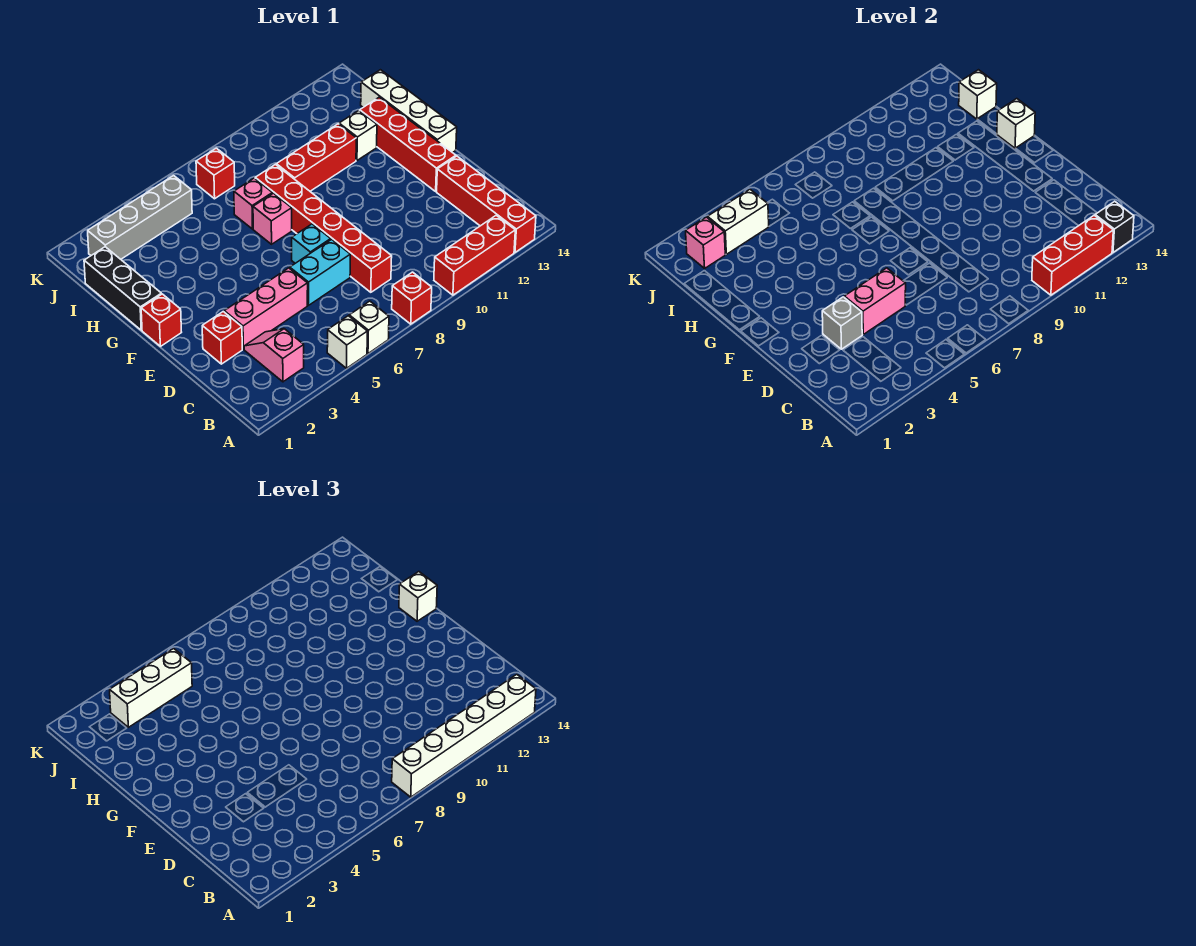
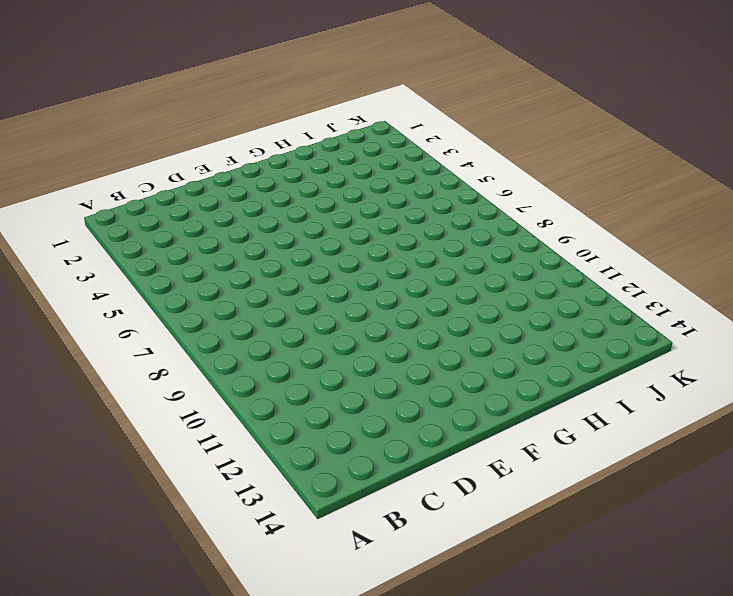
none -> white brick A5 level 1
none -> white brick A6 level 1
none -> red brick A8 level 1
none -> red brick A10:A12 level 1

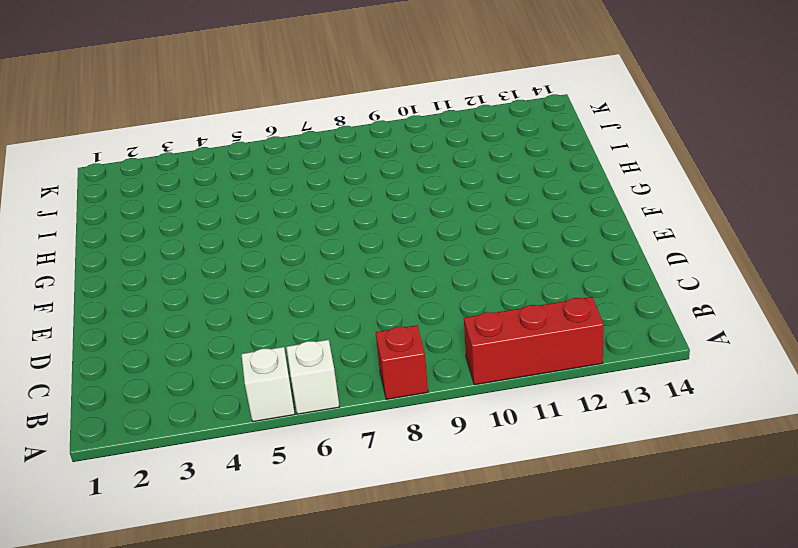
none -> red brick A13:D13 level 1
none -> pink slope B3:C3 level 1 top B
none -> red brick C8:H8 level 1
none -> red brick D2 level 1

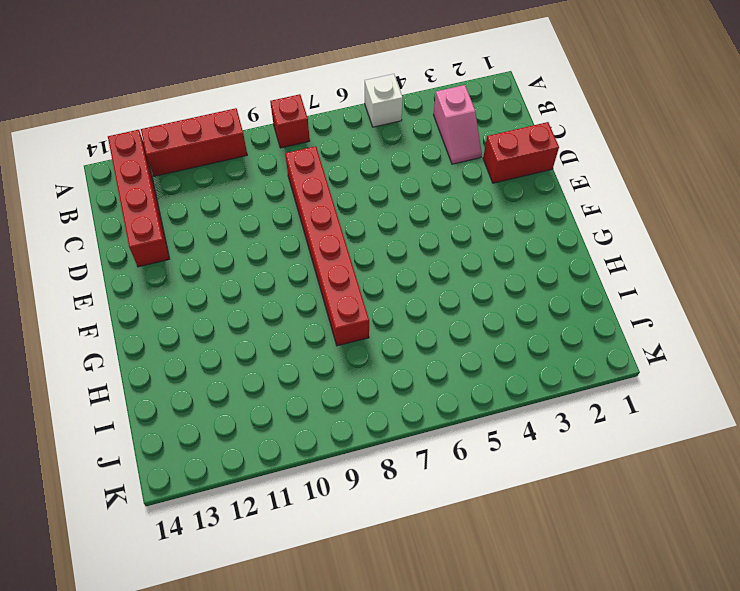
red brick D1:D2 level 1 -> red brick D2 level 1
none -> white brick A6 level 1
none -> pink brick D3:D5 level 1
none -> cyan brick D6:D7 level 1
none -> cyan brick E7 level 1

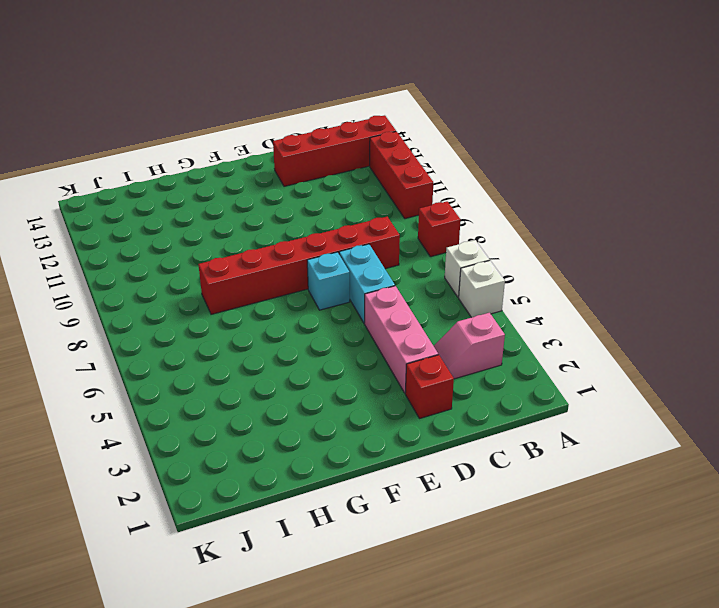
none -> red brick E13:H13 level 1
none -> red brick F1 level 1
none -> white brick F14:I14 level 1
none -> black brick G1:I1 level 1

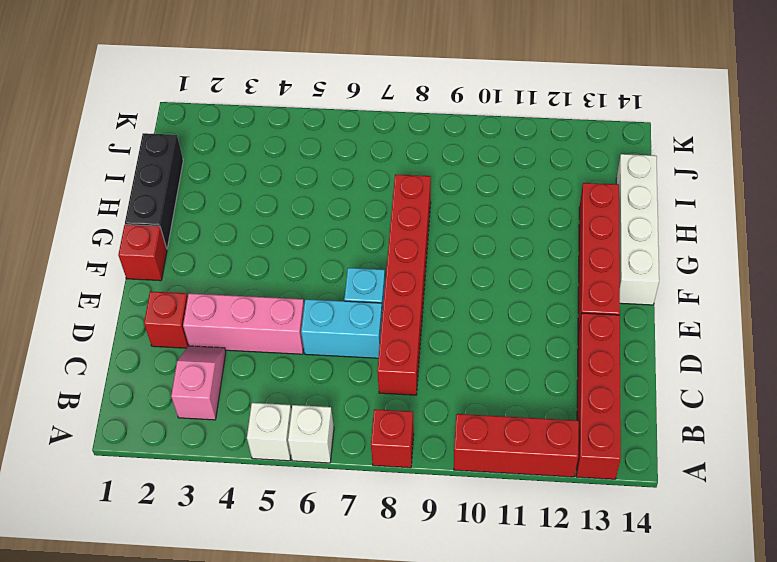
none -> pink brick G7 level 1
none -> pink brick H7 level 1
none -> red brick H9:H11 level 1
none -> white brick H12 level 1

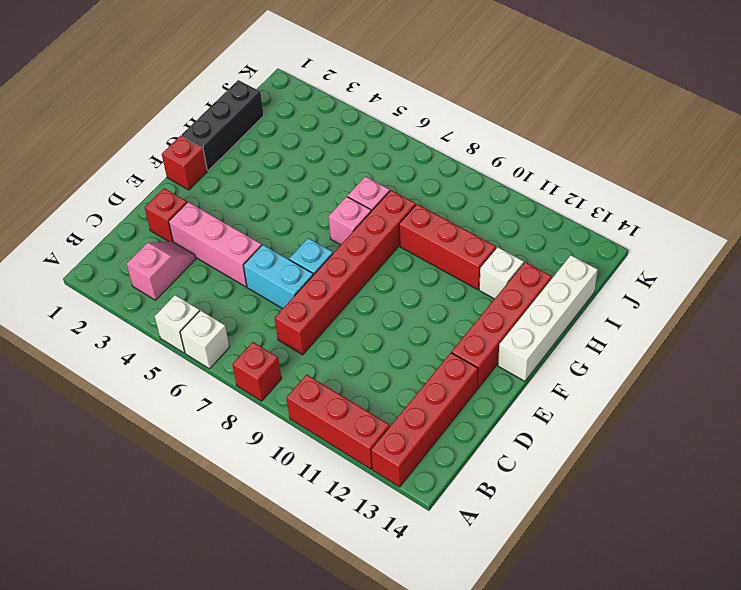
none -> grey brick J2:J5 level 1
none -> red brick J7 level 1
none -> red brick A10:A12 level 2
none -> black brick A13 level 2

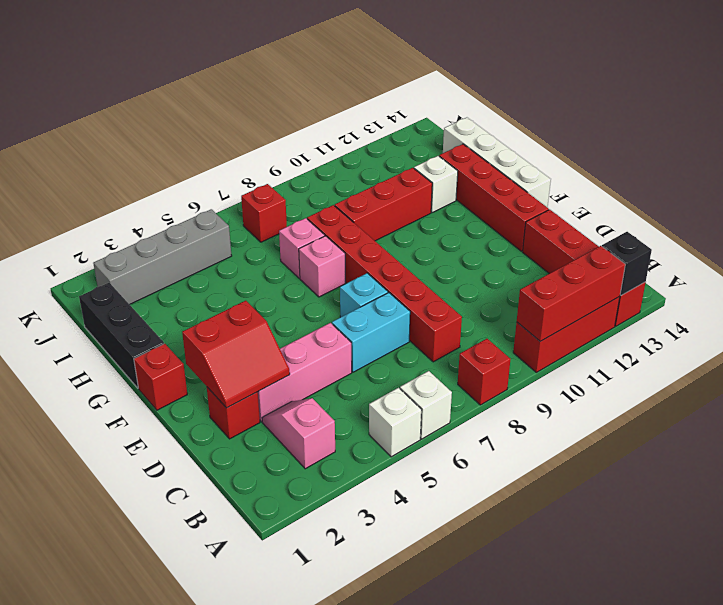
red slope D2:E3 level 2 top E -> grey brick D3 level 2
none -> pink brick D4:D5 level 2
none -> white brick G14 level 2
none -> white brick I14 level 2
none -> pink brick J2 level 2

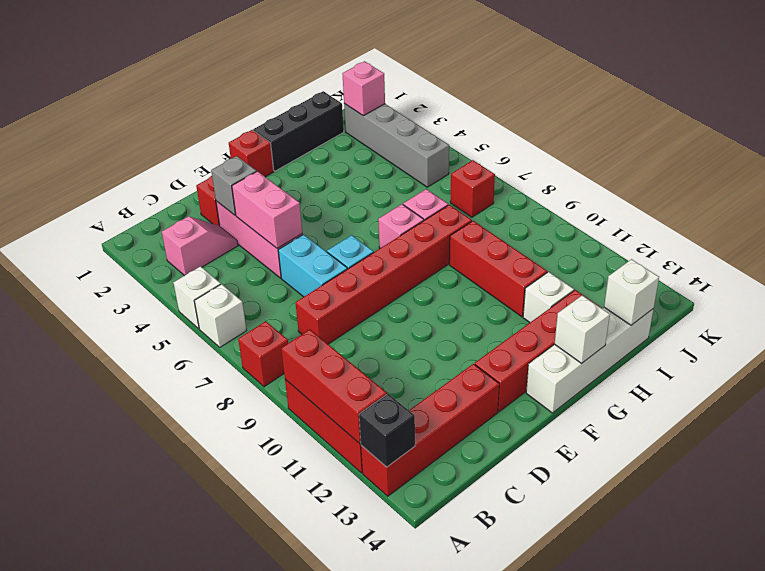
none -> white brick J3:J4 level 2
none -> white brick A8:A13 level 3
none -> white brick G14 level 3
none -> white brick J3:J5 level 3

